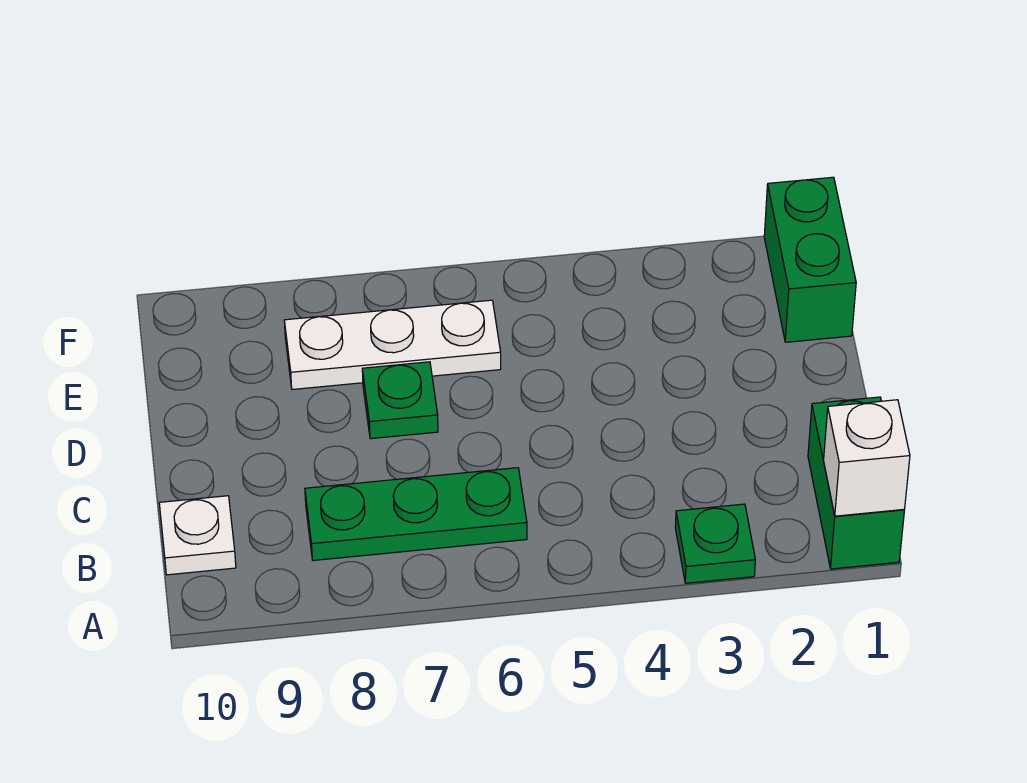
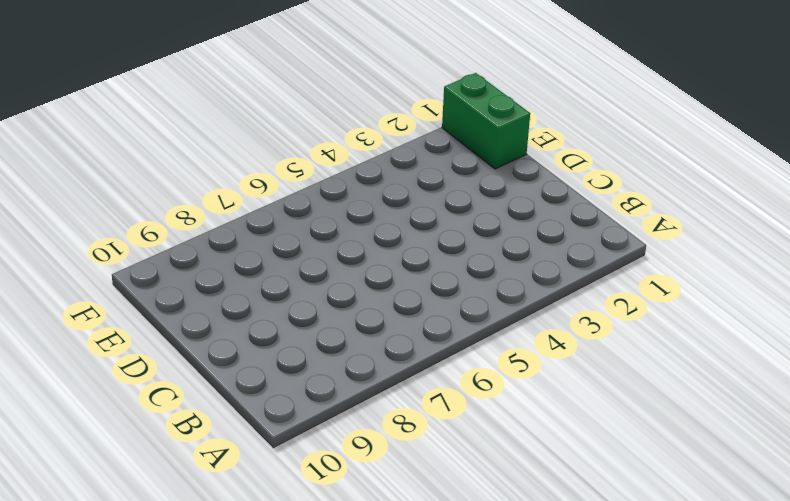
none -> green brick A1:B1 level 1
none -> green plate A3 level 1

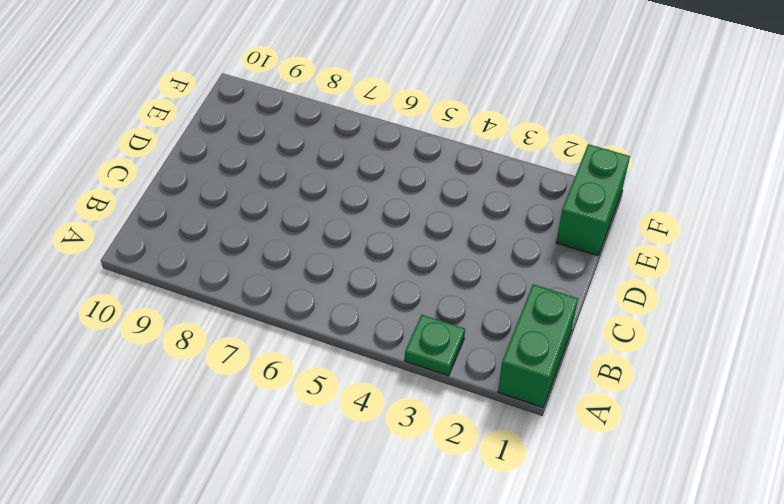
none -> green plate B6:B8 level 1
none -> white plate B10 level 1

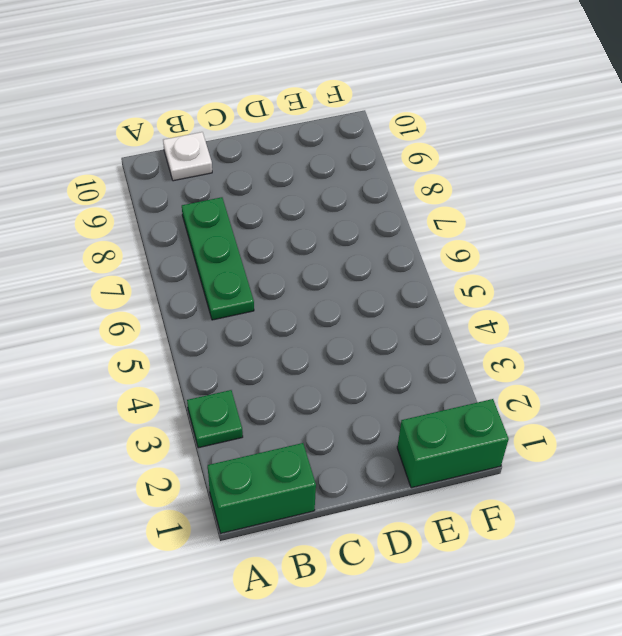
none -> green plate D7 level 1
none -> white plate E6:E8 level 1

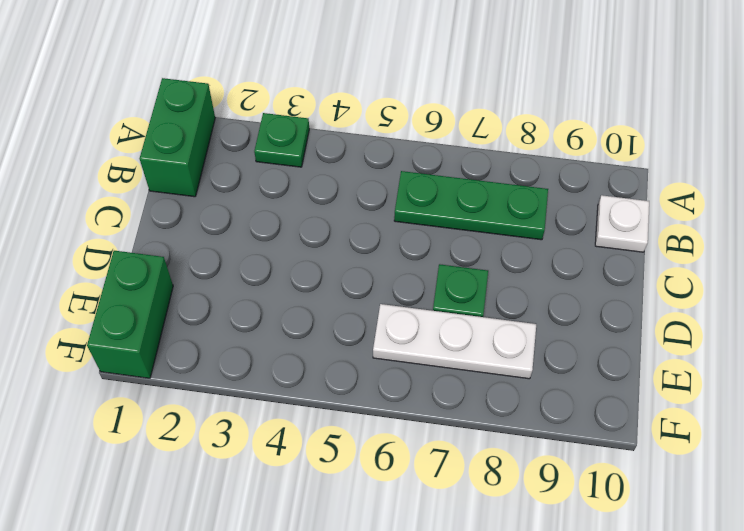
none -> white brick A1 level 2

